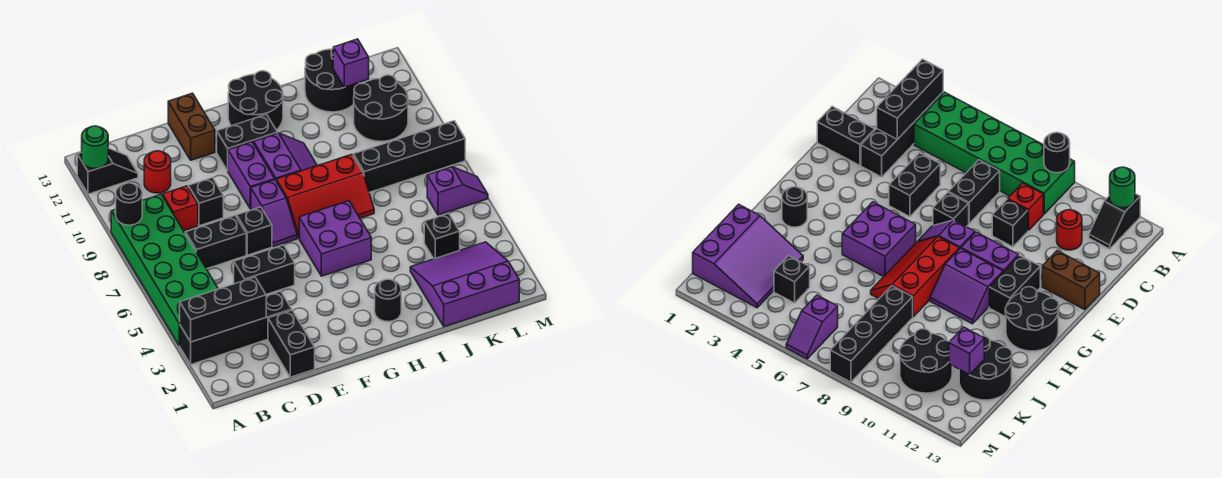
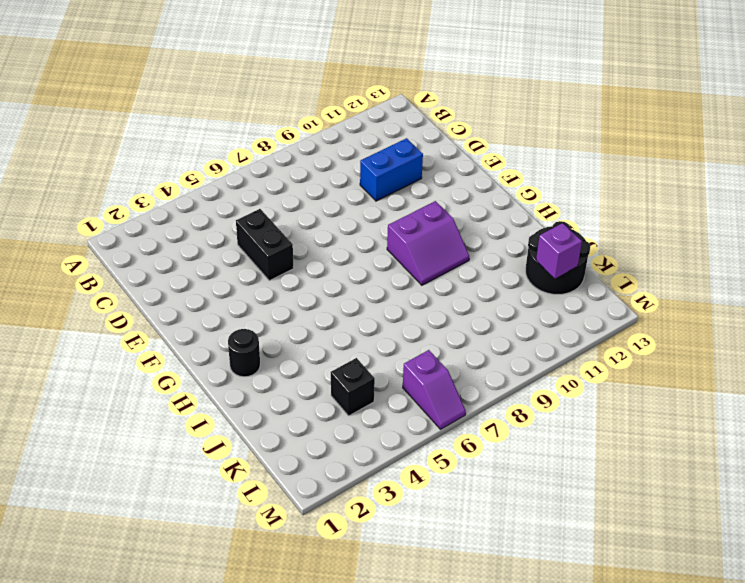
blue brick D10:D11 level 1 -> none
none -> black brick A3:D3 level 1
none -> green brick A4:B9 level 1
none -> black slope A12:B12 level 1 top A

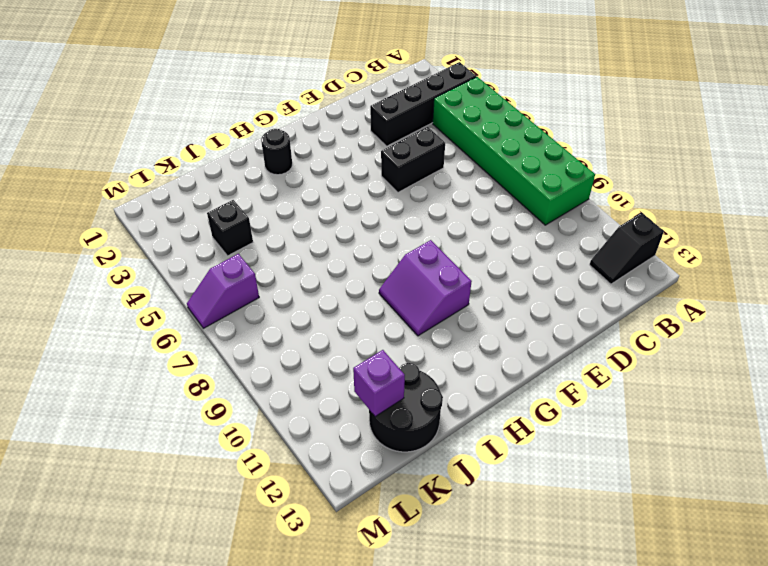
none -> black brick C7:D7 level 1
none -> red brick C9 level 1
none -> red round brick C11 level 1

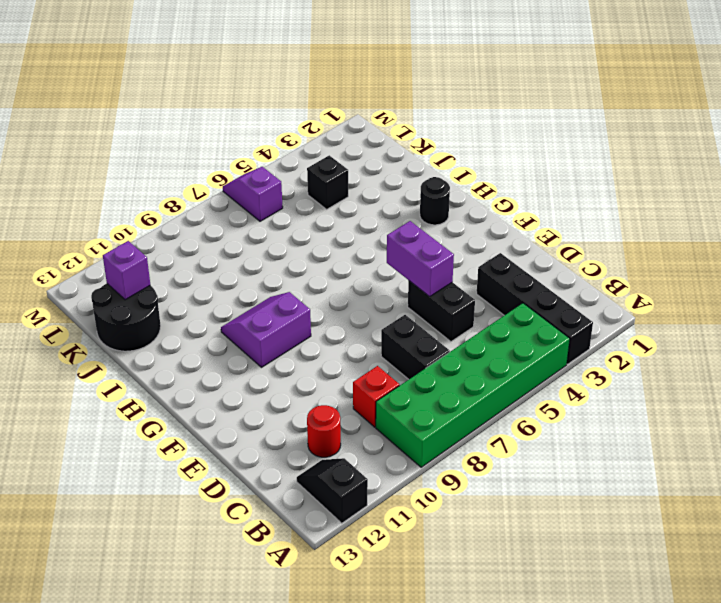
purple brick E5:F5 level 2 -> purple brick F9:F10 level 1
none -> black brick D1:D2 level 1
none -> black brick D9 level 1
none -> black brick E7 level 1

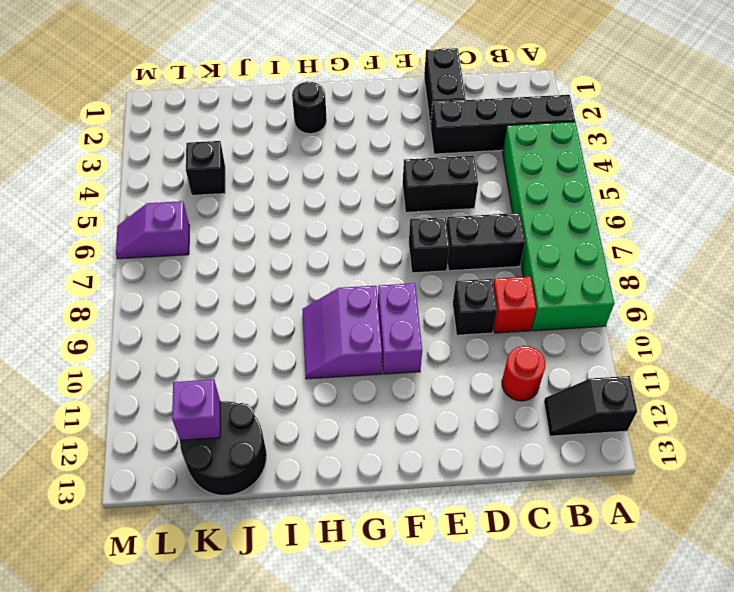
none -> brown brick E12:E13 level 1
none -> purple slope F7:F8 level 1 top 8
none -> black brick F11:G11 level 1

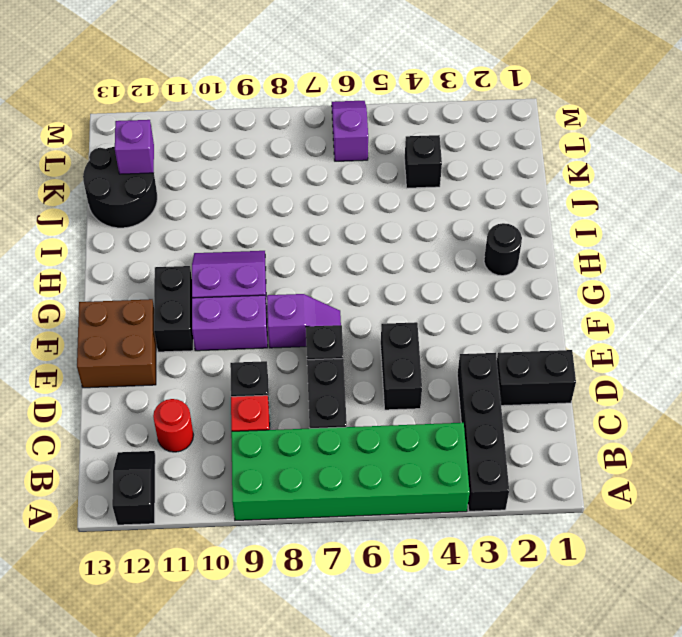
brown brick E12:F13 level 1 -> brown brick E12:E13 level 1
none -> purple brick G5:H6 level 1
none -> red slope G7:I8 level 1 top 8
none -> black round brick G12:H13 level 1

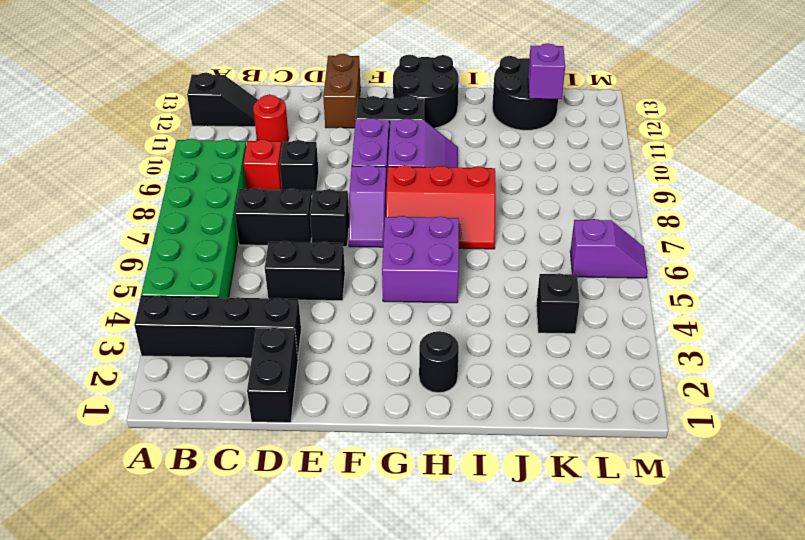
none -> purple slope J1:L3 level 1 top 1
none -> black brick J8:M8 level 1
none -> black round brick K10:L11 level 1

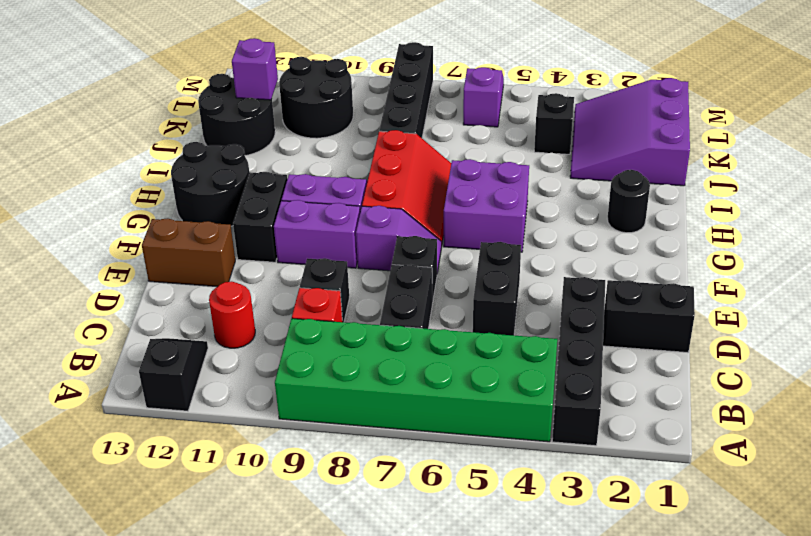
none -> black brick A3:C3 level 2
none -> black round brick A9 level 2
none -> green round brick A12 level 2

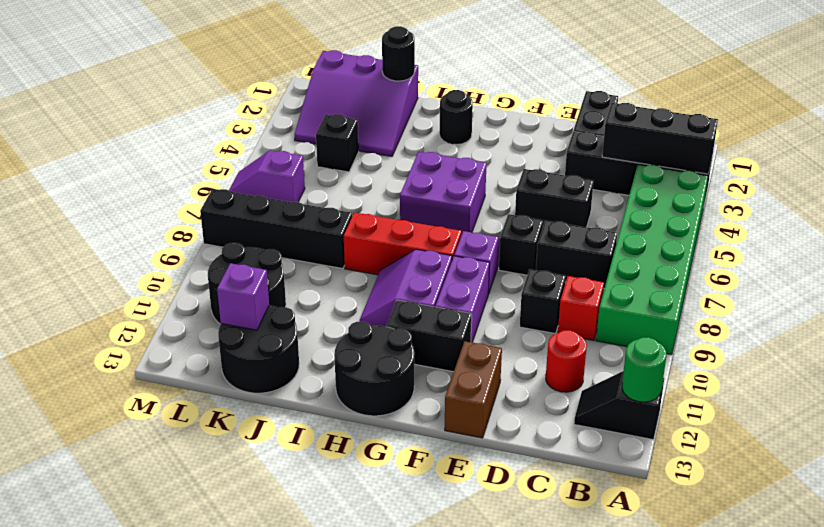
black round brick J1 level 2 -> black round brick A9 level 2

